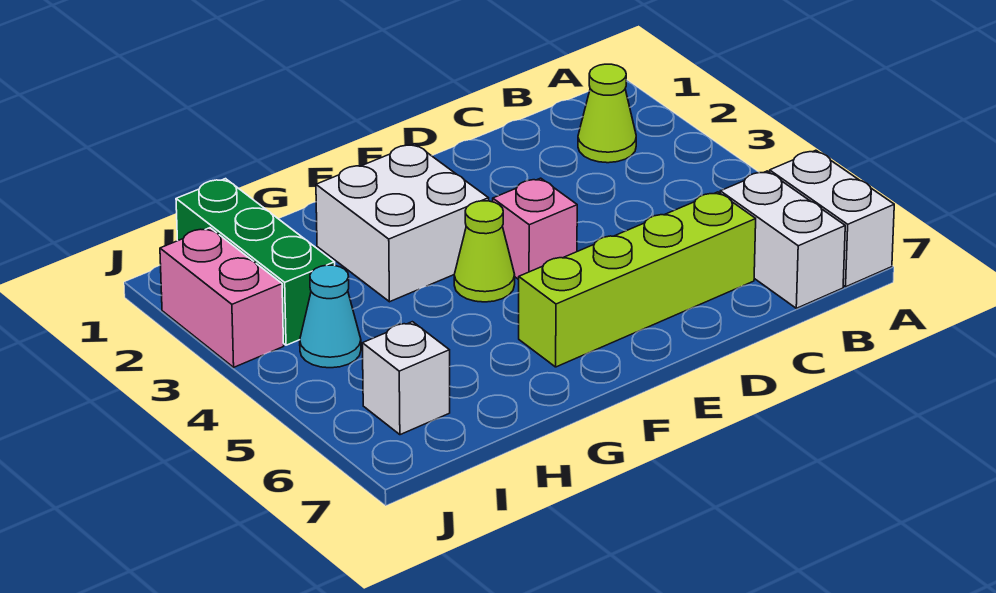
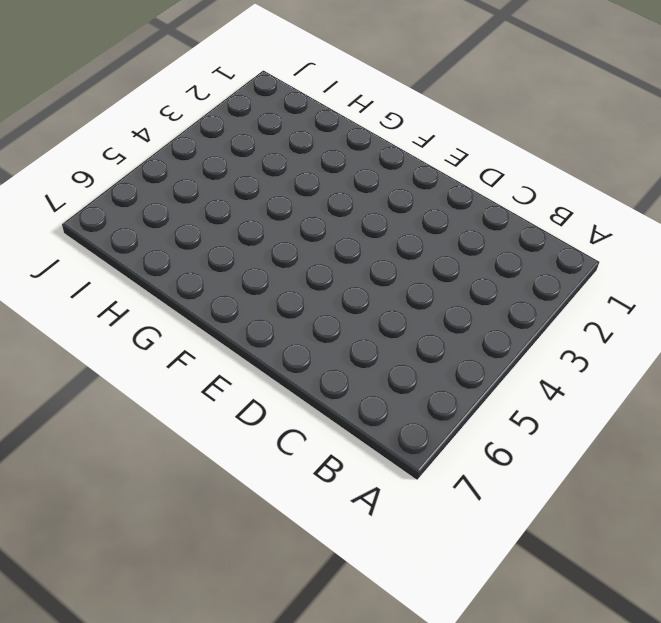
none -> white brick A6:A7 level 1
none -> lime cone B2 level 1

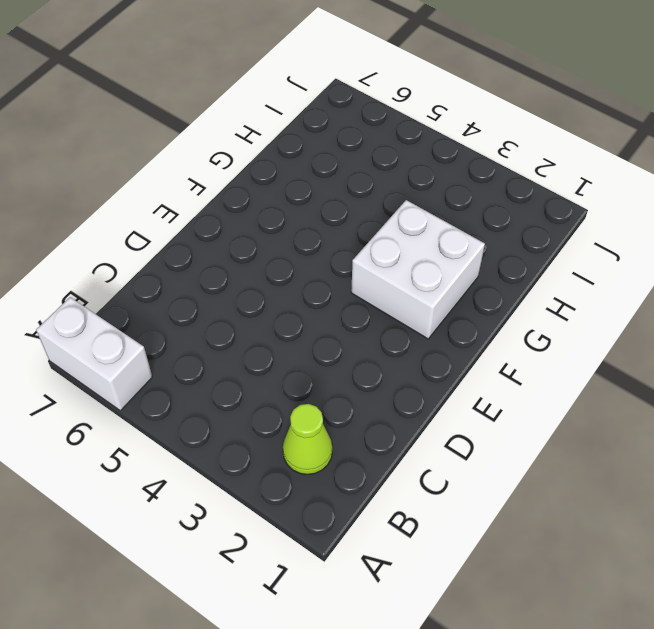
none -> white brick B6:B7 level 1
none -> lime brick C6:F6 level 1

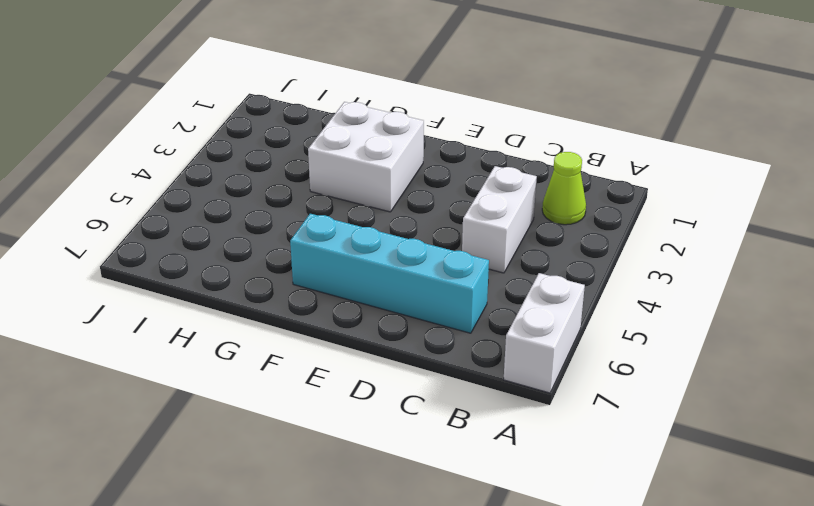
white brick C3:C4 level 1 -> white brick B6:B7 level 1
cyan brick C6:F6 level 1 -> lime brick C6:F6 level 1
none -> pink brick E4 level 1
none -> lime cone F4 level 1

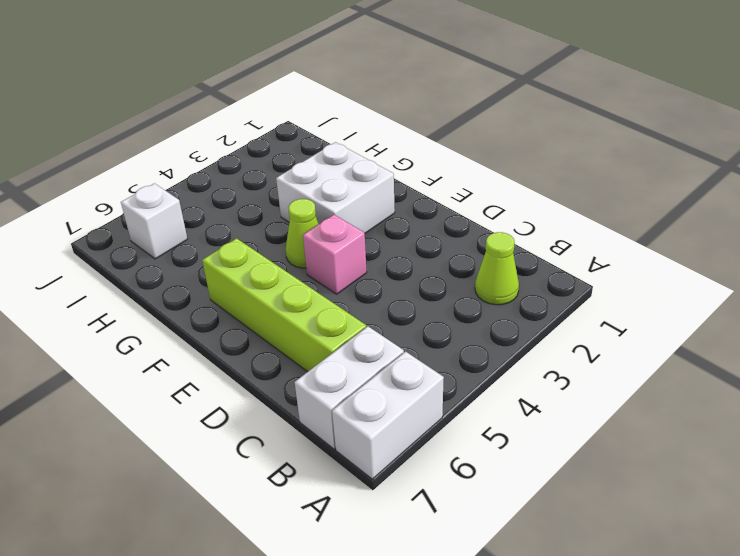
none -> green brick I1:I3 level 1
none -> cyan cone I4 level 1

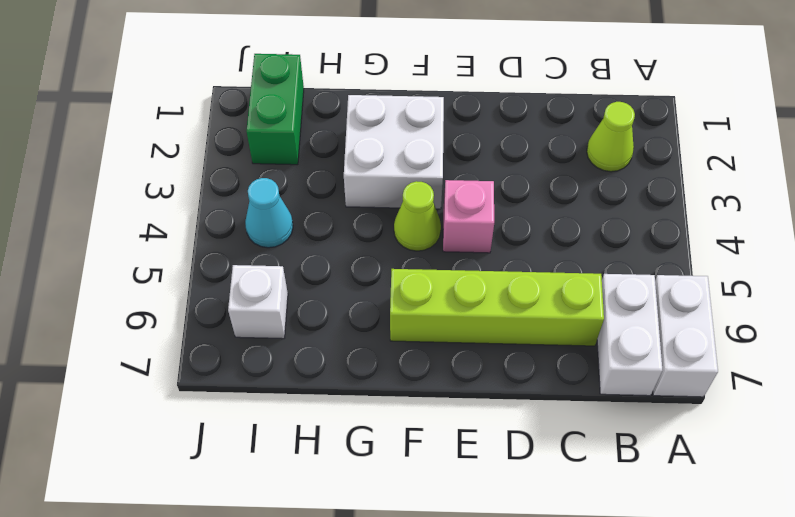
green brick I1:I2 level 1 -> green brick I1:I3 level 1
none -> pink brick J2:J3 level 1

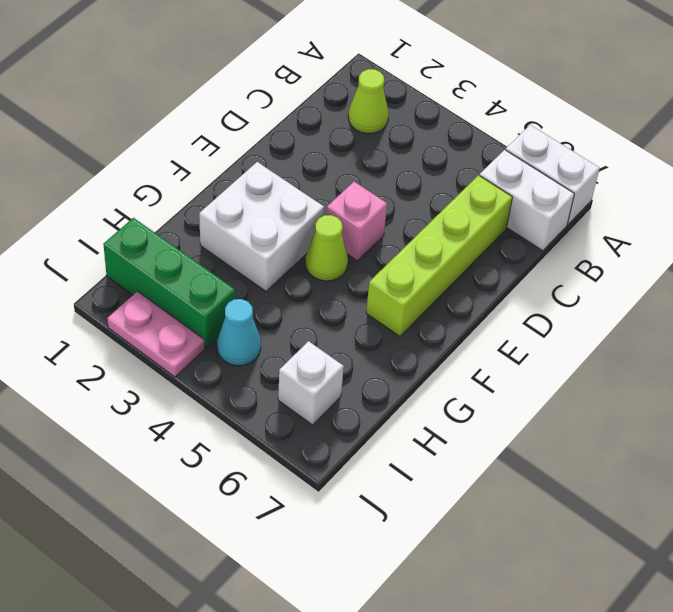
pink plate J2:J3 level 1 -> pink brick J2:J3 level 1

